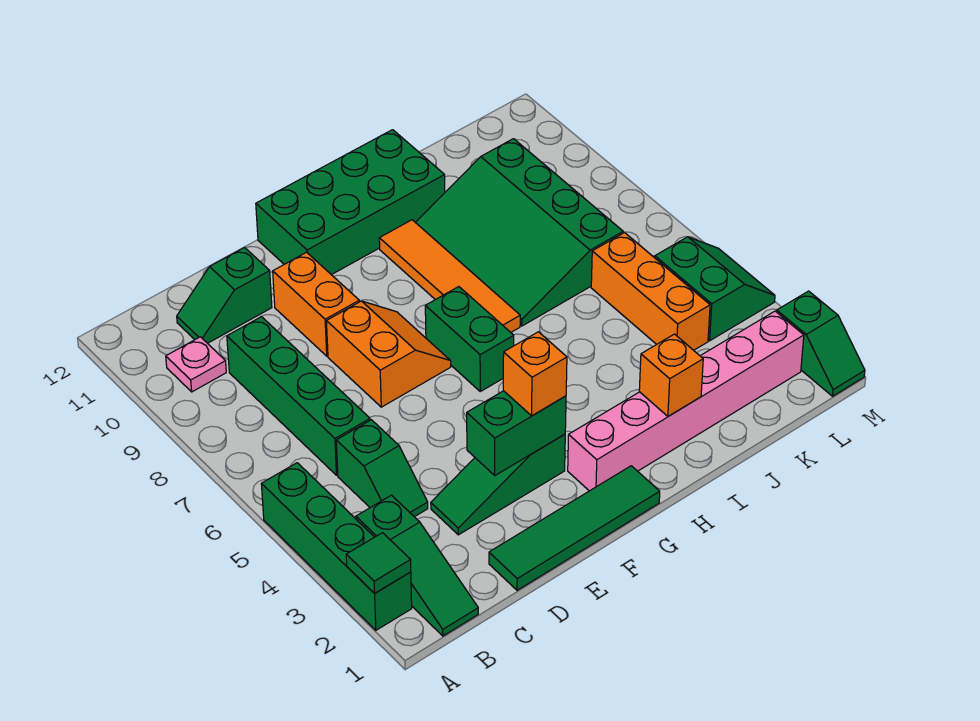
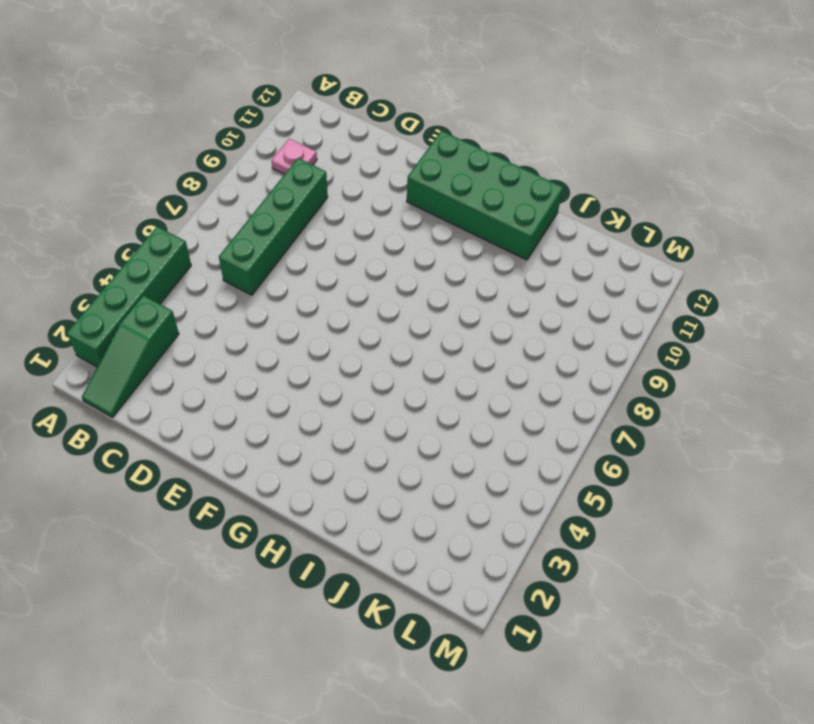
none -> green slope C4:C5 level 1 top 5
none -> green slope C11:D11 level 1 top D
none -> green tile D1:G1 level 1

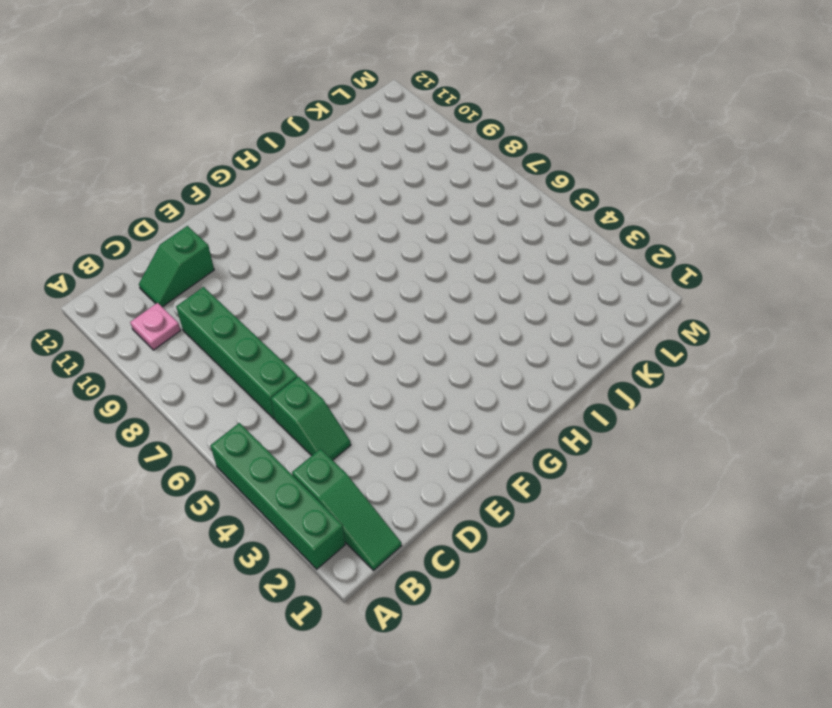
none -> green tile D1:G1 level 1
none -> green slope D3:F3 level 1 top F
none -> orange slope E7:F8 level 1 top E

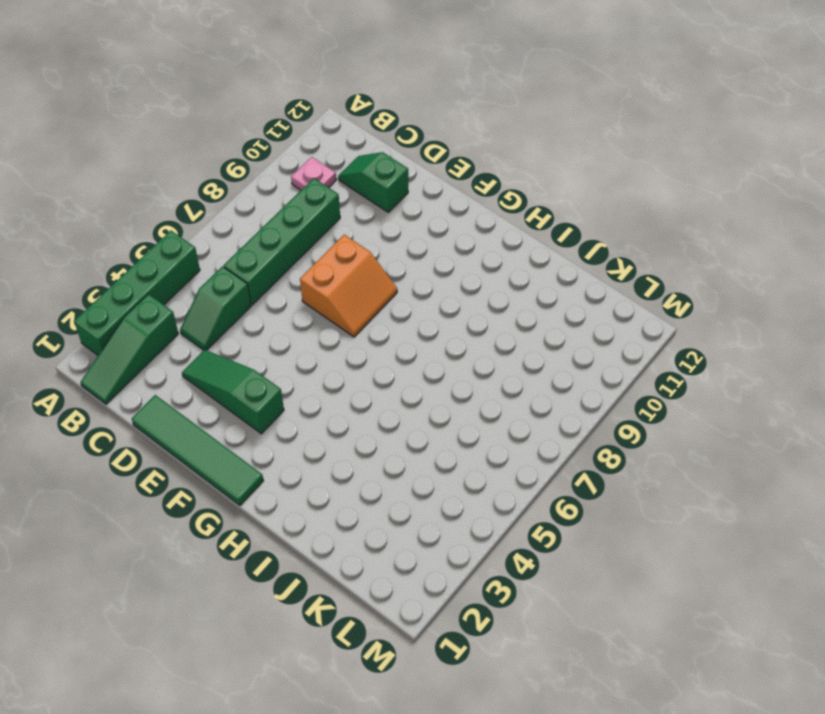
none -> orange brick E9:E10 level 1
none -> green brick F11:I12 level 1
none -> pink brick G2:L2 level 1

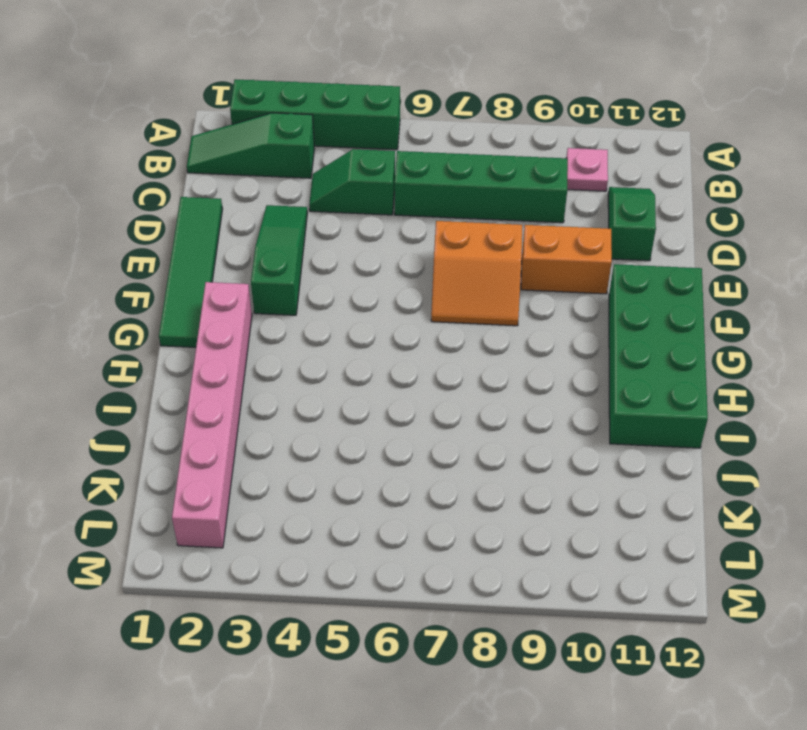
none -> green brick G6:G7 level 1
none -> orange tile H7:H10 level 1
none -> green slope I7:K10 level 1 top K

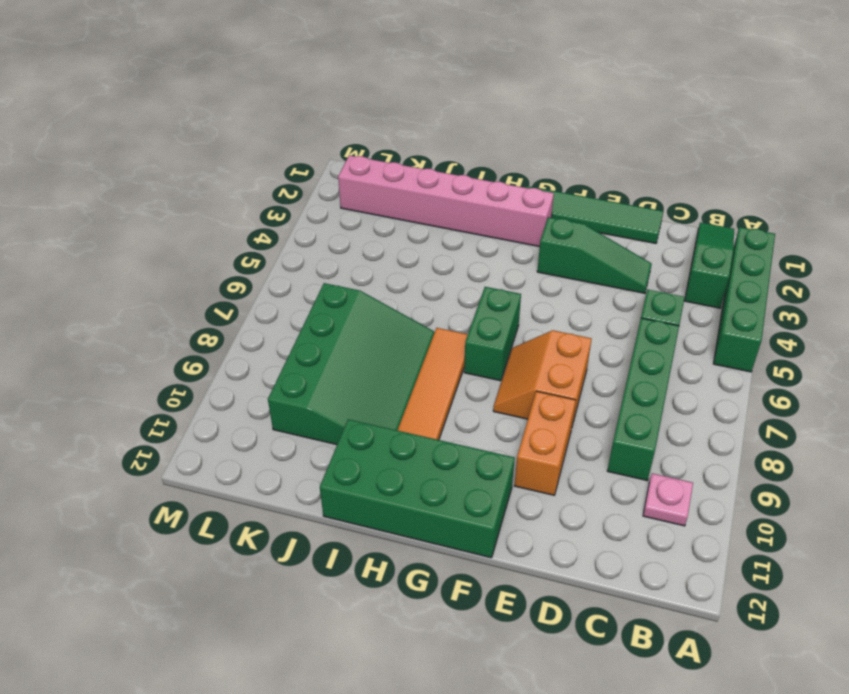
none -> green slope C11:D11 level 1 top D
none -> orange brick K4:K6 level 1
none -> green slope L4:M5 level 1 top L

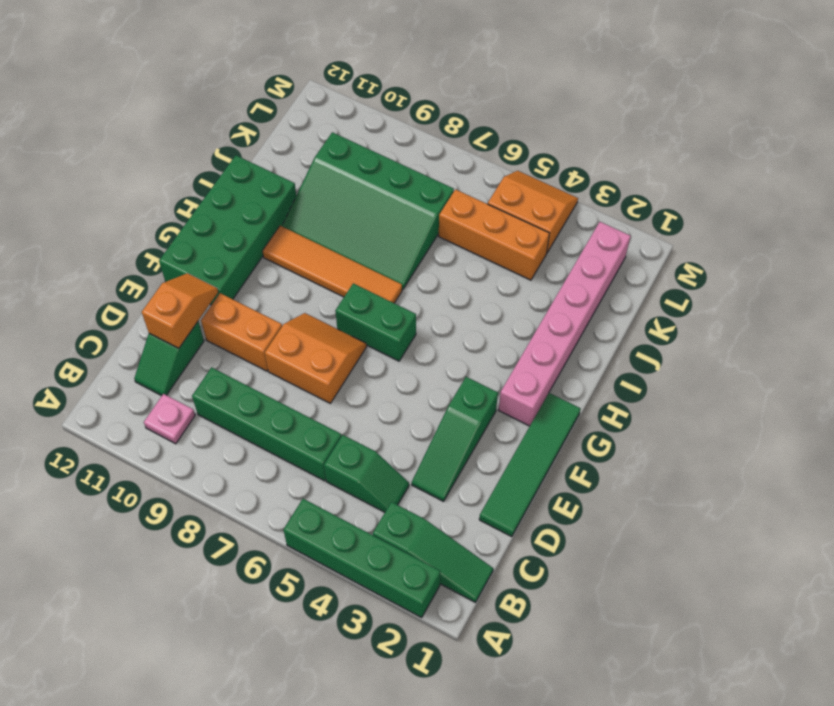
orange slope D11:E11 level 2 top D -> none
orange slope L4:M5 level 1 top L -> green slope L4:M5 level 1 top L
none -> green slope M1:M2 level 1 top 2
none -> green tile A2 level 2
none -> green brick E3:F3 level 2

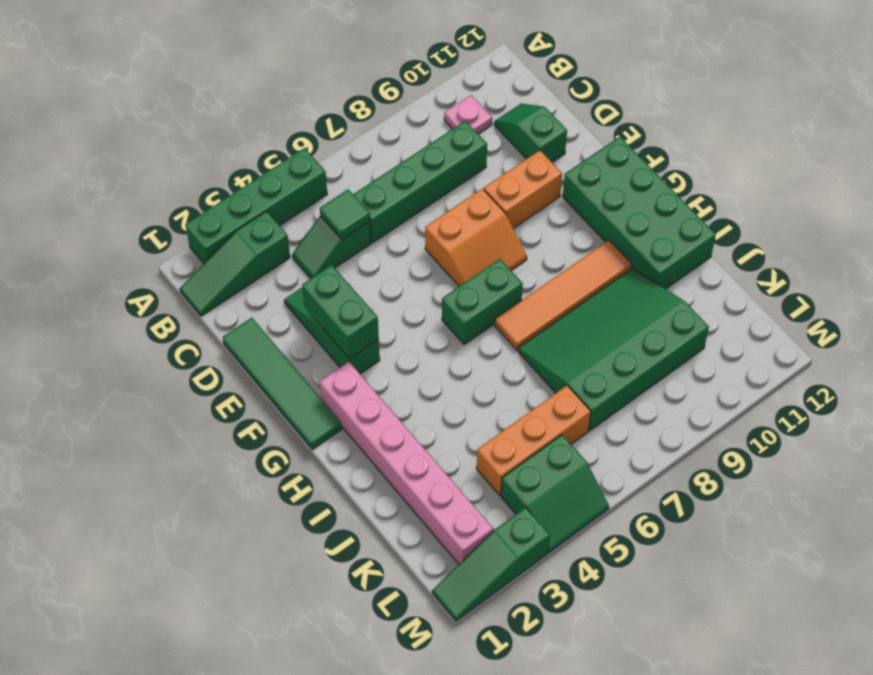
green tile C5 level 2 -> green tile A2 level 2
green slope M1:M3 level 1 top 3 -> green slope M1:M2 level 1 top 2
none -> orange brick I2 level 2
none -> orange brick F3 level 3

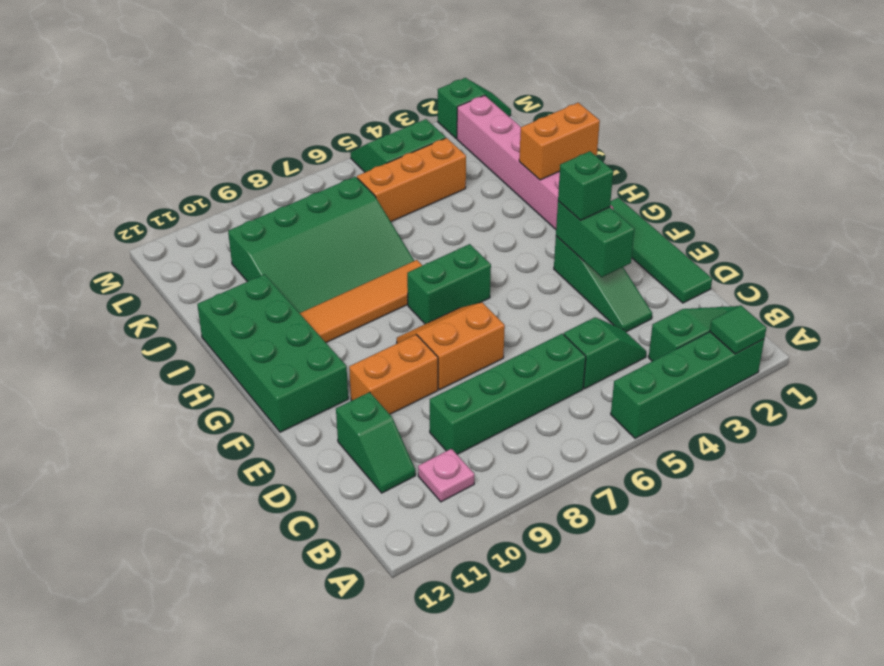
green brick F3 level 3 -> orange brick F3 level 3
orange brick I1:I2 level 2 -> orange brick I2 level 2

